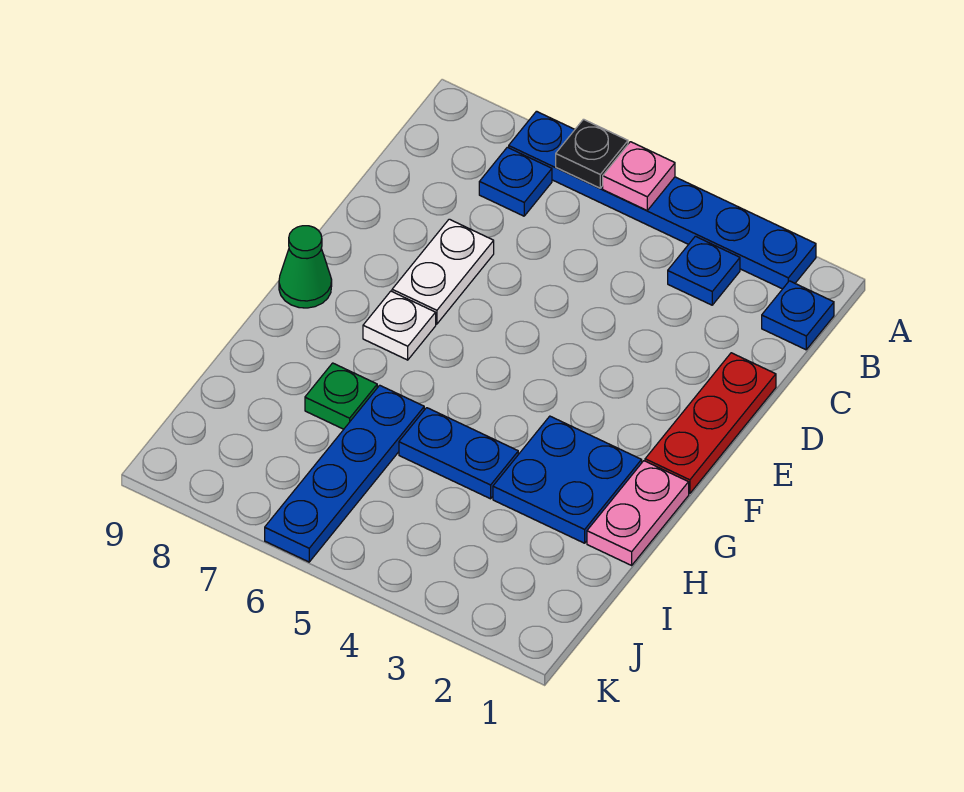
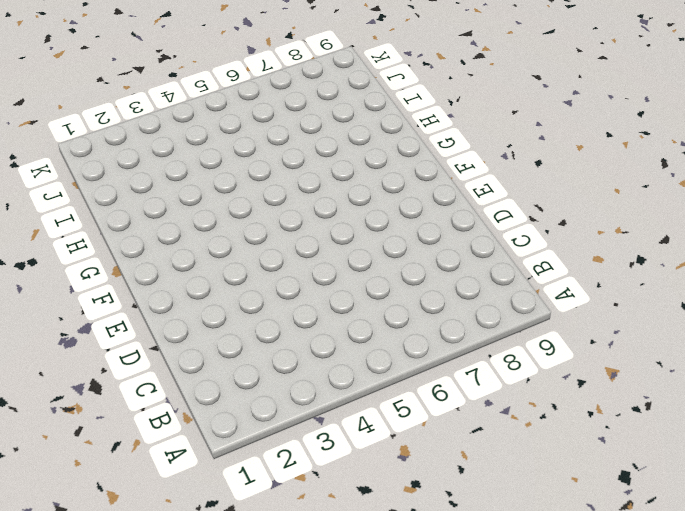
none -> blue plate A2:A7 level 1
none -> blue plate B1 level 1
none -> blue plate B3 level 1

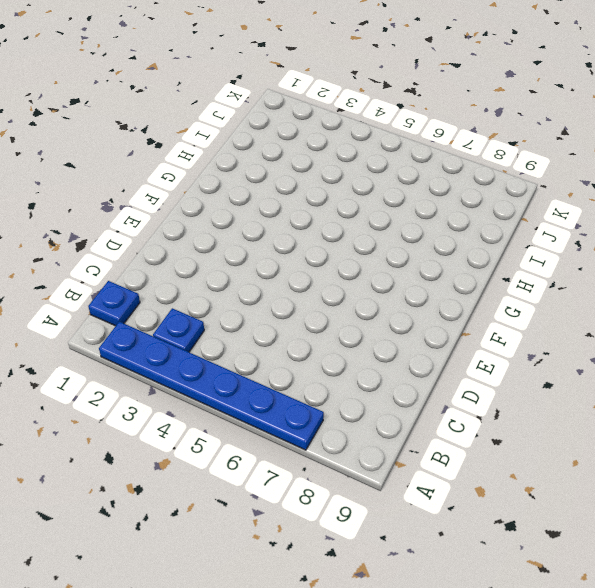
none -> blue plate B7 level 1
none -> red plate D1:F1 level 1
none -> white plate D7:E7 level 1

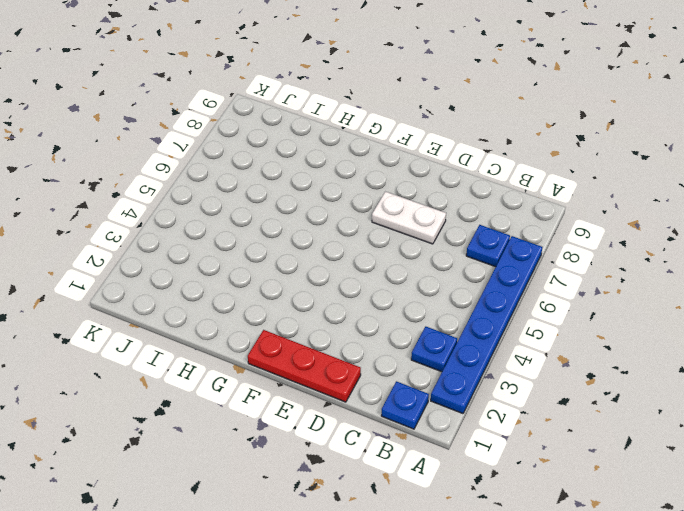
none -> white plate F7 level 1
none -> green cone F9 level 1
none -> pink plate G1:H1 level 1

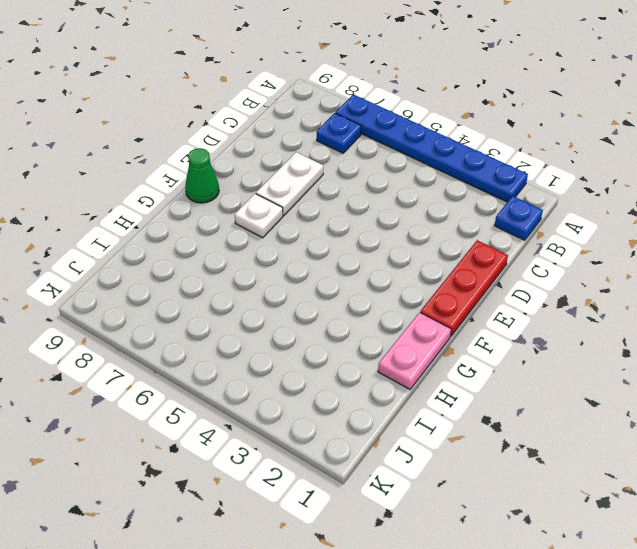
none -> blue plate B3 level 1
none -> blue plate G2:H3 level 1
none -> blue plate H4:H5 level 1

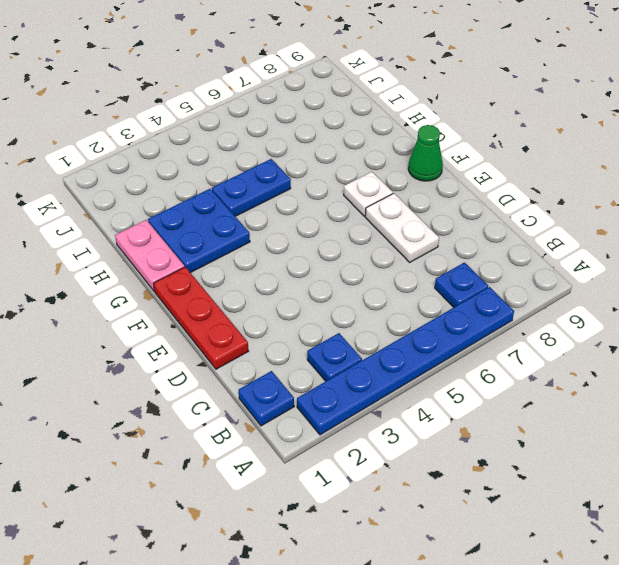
none -> blue plate H6:K6 level 1
none -> green plate H7 level 1
none -> pink plate A5 level 2

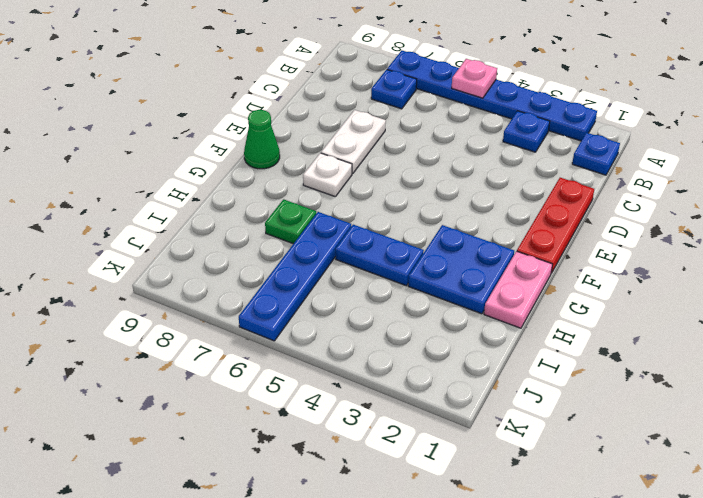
none -> black plate A6 level 2

